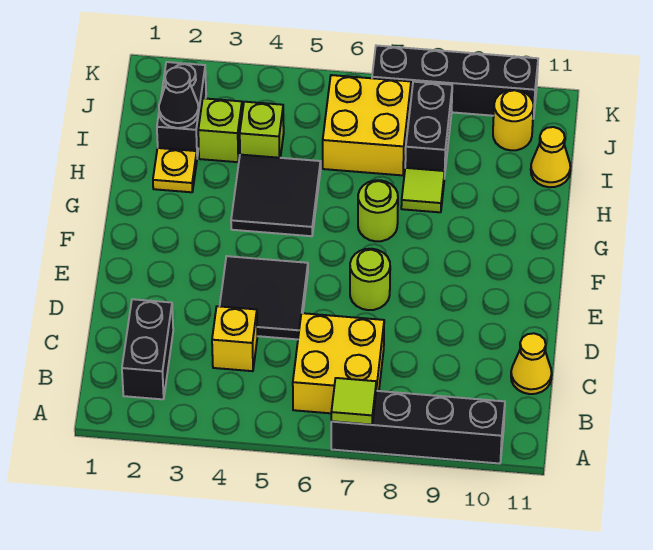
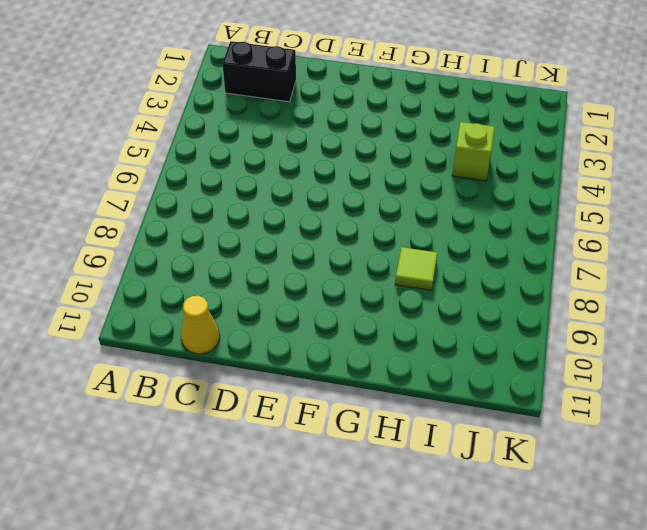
none -> black brick A7:A10 level 1
none -> yellow brick B6:C7 level 1
none -> yellow brick C4 level 1

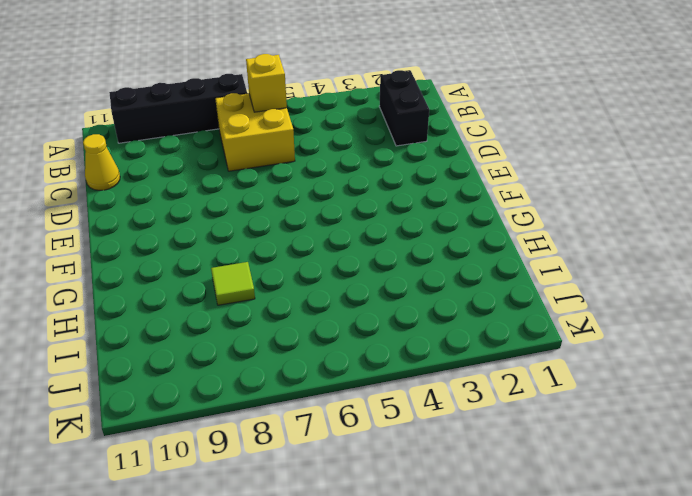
yellow brick B6 level 2 -> yellow brick C4 level 1
none -> black tile D4:E5 level 1
none -> lime round brick E7 level 1
none -> black tile G4:H5 level 1

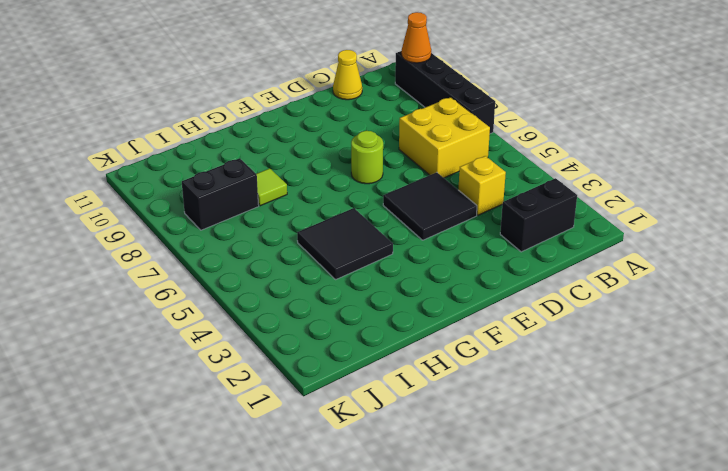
orange cone A10 level 2 -> none
none -> lime round brick G7 level 1
none -> yellow plate H2 level 1
none -> black brick I2:J2 level 1

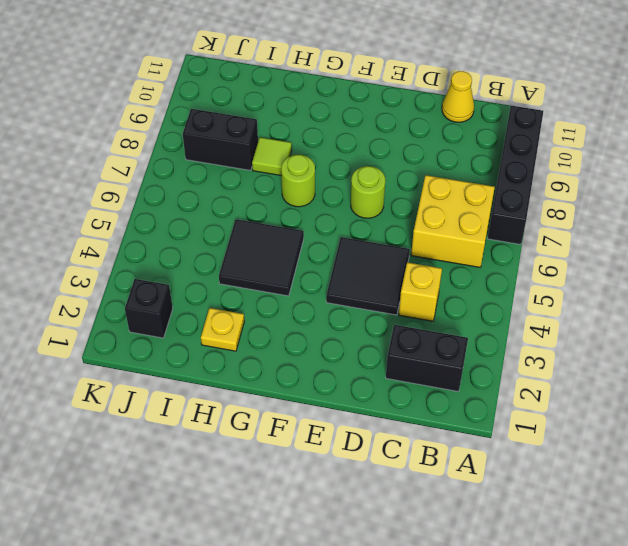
black brick J2 level 1 -> black brick I2:J2 level 1
none -> lime brick I3 level 1
none -> lime brick I4 level 1
none -> yellow brick I6:J7 level 1

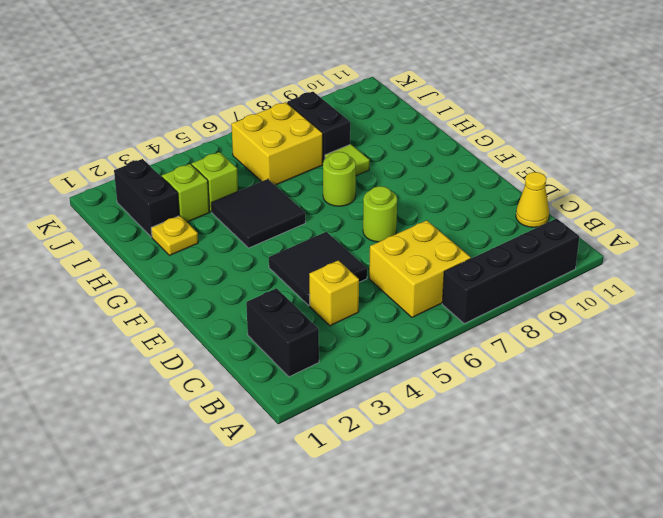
none -> yellow cone I11 level 1
none -> yellow round brick J10 level 1
none -> black brick K7:K10 level 1

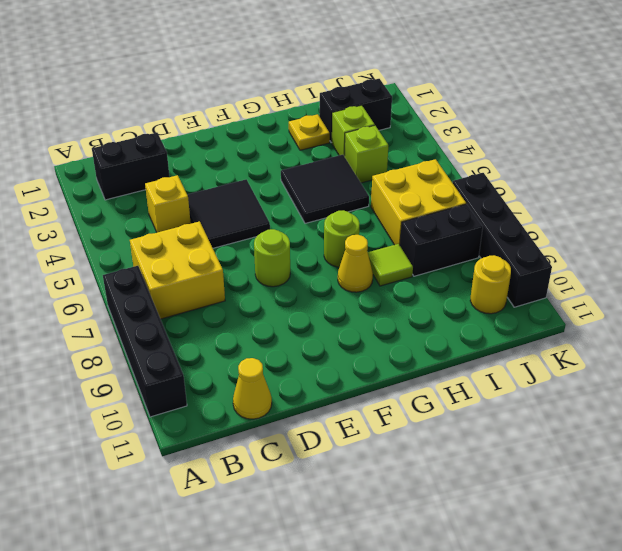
yellow cone G8 level 1 -> yellow cone I11 level 1
none -> lime tile A7 level 2
none -> black cone I2 level 2

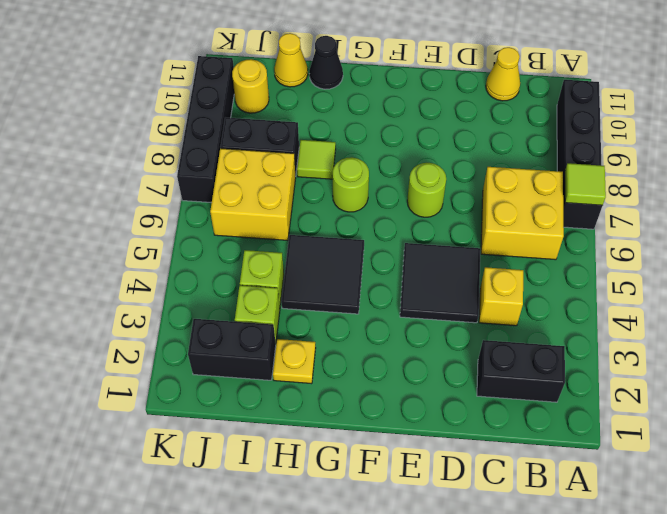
black cone H11 level 1 -> black cone I2 level 2

